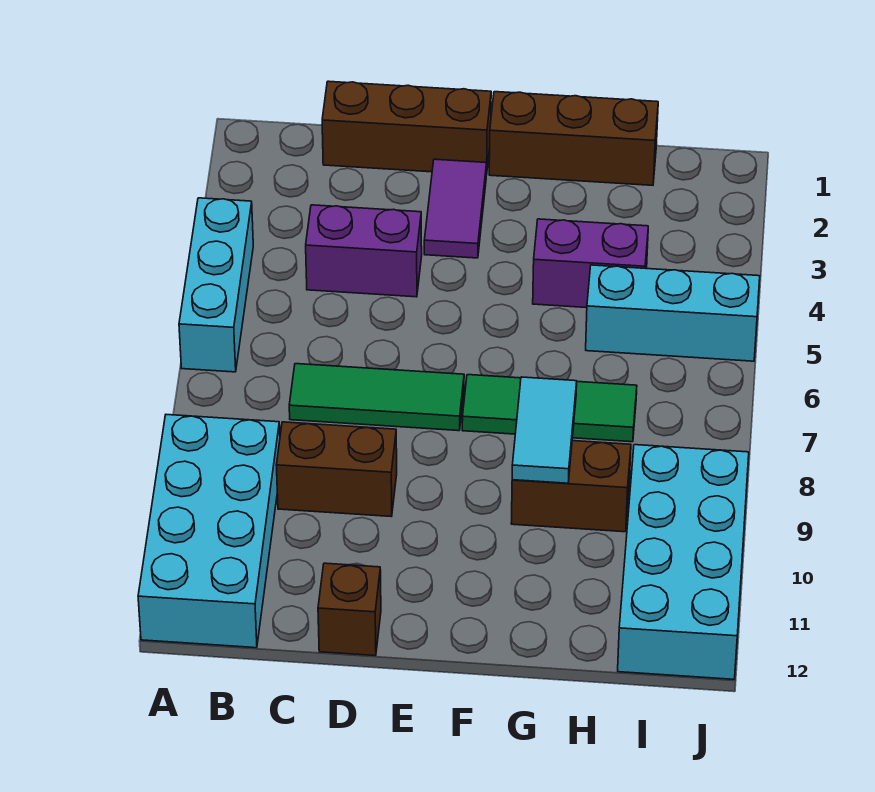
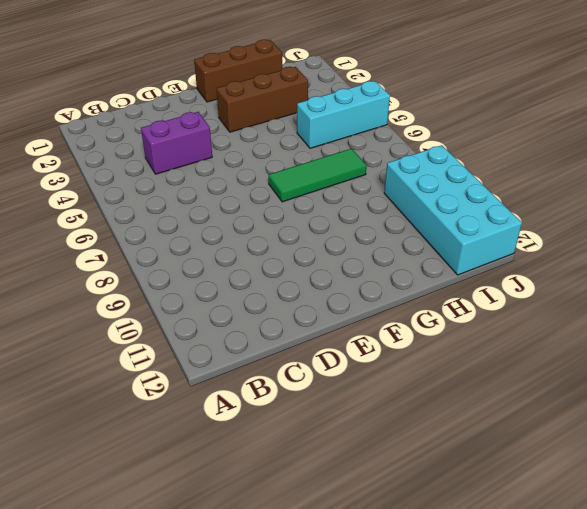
brown brick F3:H3 level 1 -> brown brick C1:E1 level 1
none -> cyan brick A4:A6 level 1
none -> cyan brick A9:B12 level 1
none -> green tile C7:E7 level 1

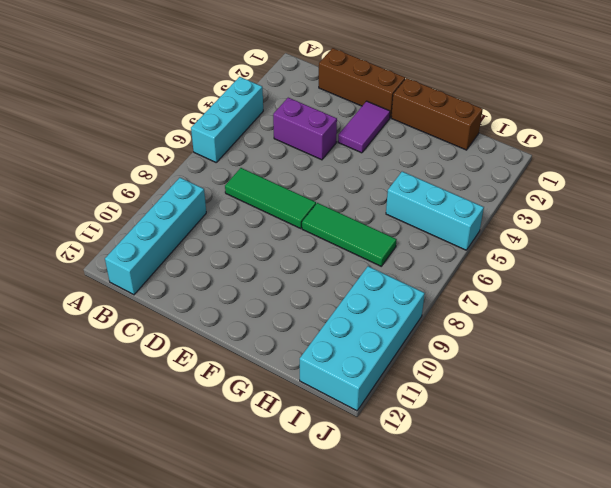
cyan brick B9:B12 level 1 -> cyan brick A9:B12 level 1
none -> brown brick C9:D9 level 1
none -> brown brick D12 level 1
none -> purple brick G4:H4 level 1

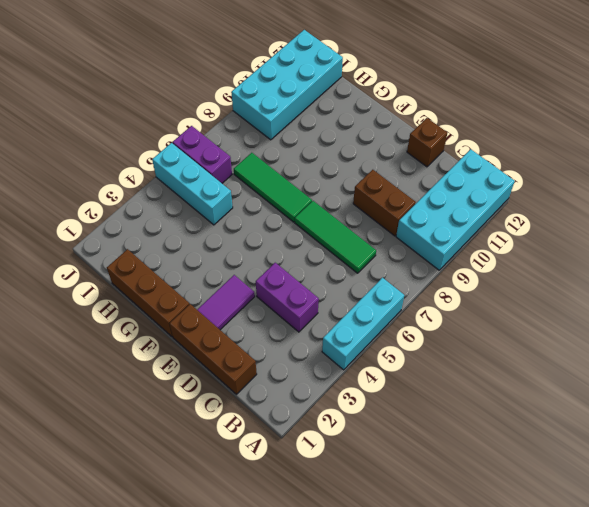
purple brick I6:J6 level 1 -> purple brick G4:H4 level 1
none -> brown brick G9:H9 level 1
none -> cyan tile G8:G9 level 2

